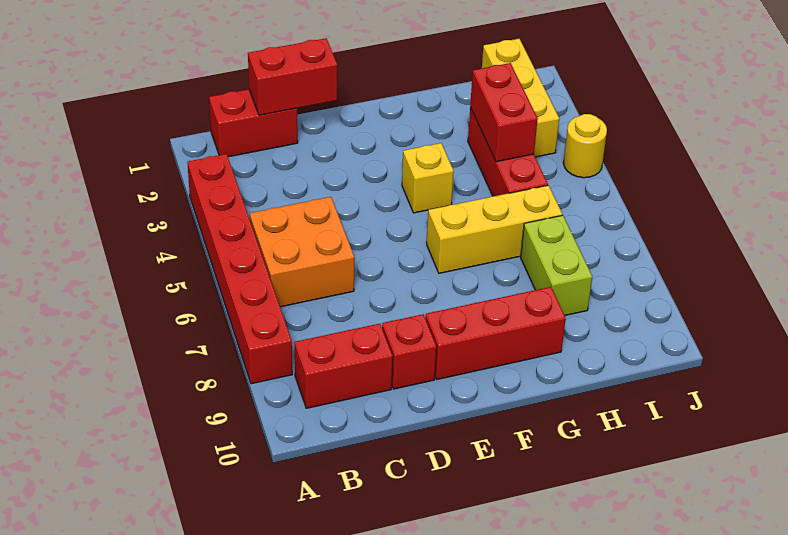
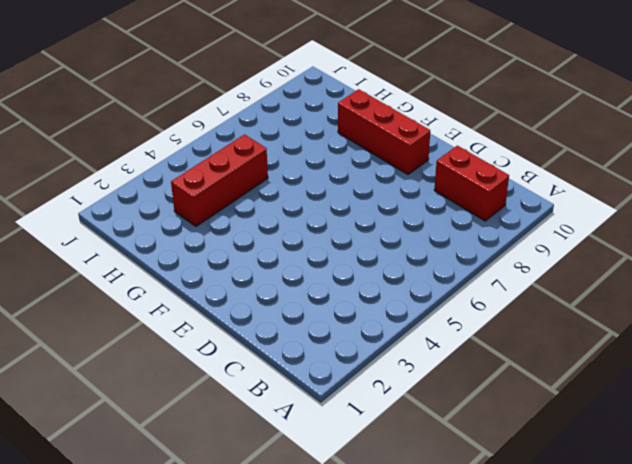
none -> red brick A3:A8 level 1
none -> red brick B1:C1 level 1
none -> orange brick B5:C6 level 1

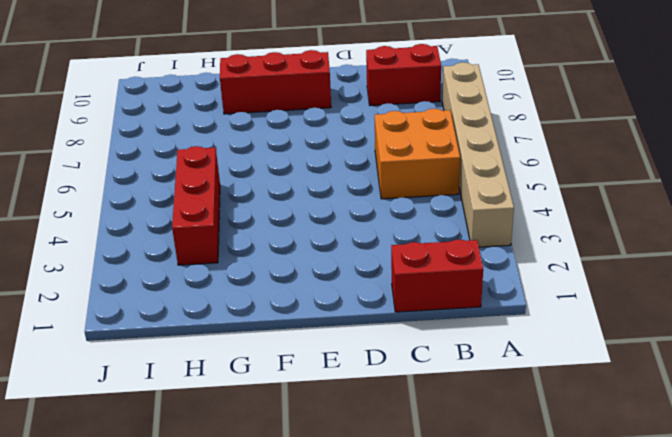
tan brick A3:A8 level 1 -> red brick A3:A8 level 1
none -> red brick D9 level 1
none -> yellow brick F4 level 1
none -> yellow brick F6:H6 level 1

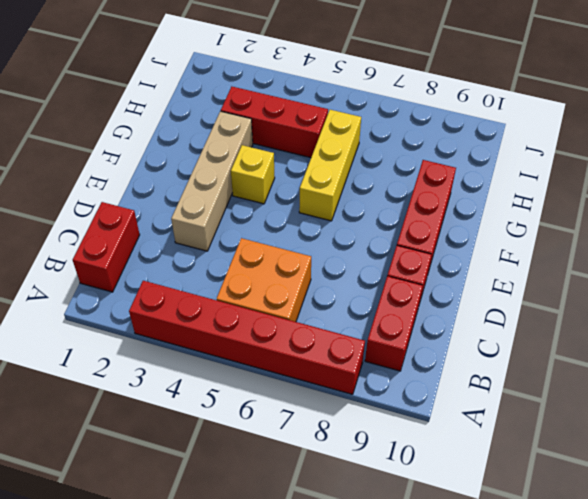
tan brick D3:G3 level 1 -> none
none -> lime brick H7:H8 level 1
none -> yellow brick I1:I3 level 1
none -> yellow round brick J4 level 1

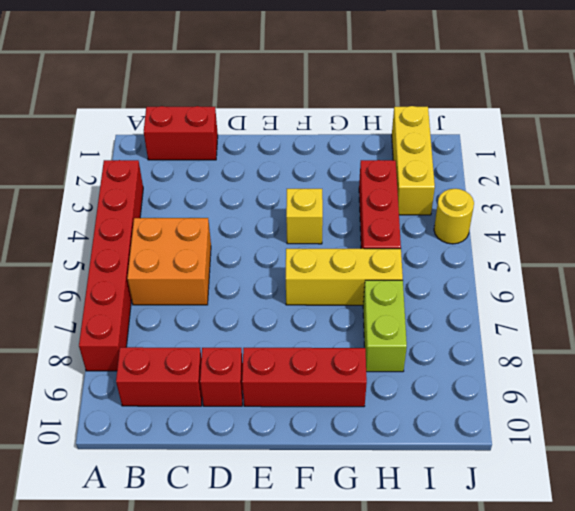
none -> red brick C1:D1 level 2
none -> red brick H3:H4 level 2

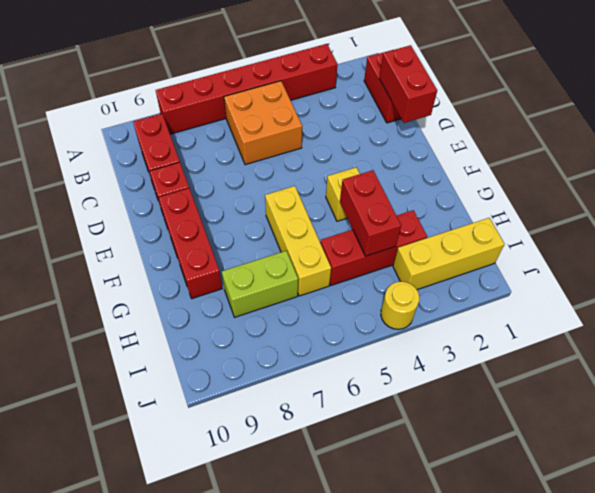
red brick G4:H4 level 2 -> red brick H3:H4 level 2

